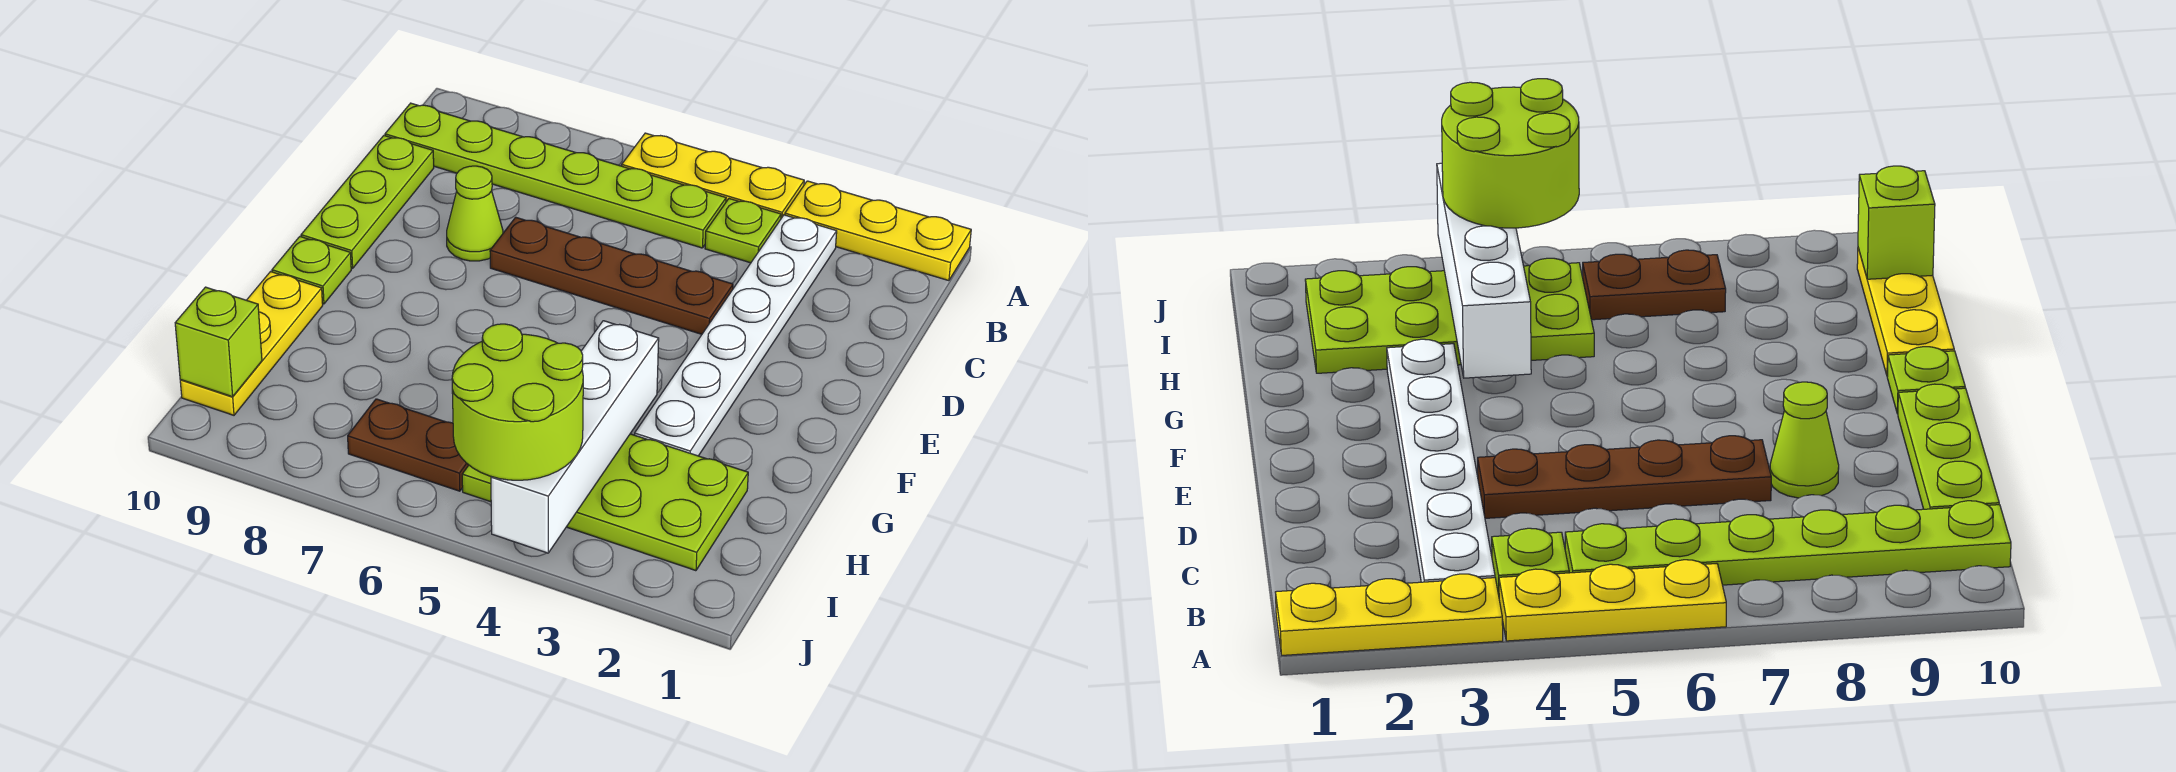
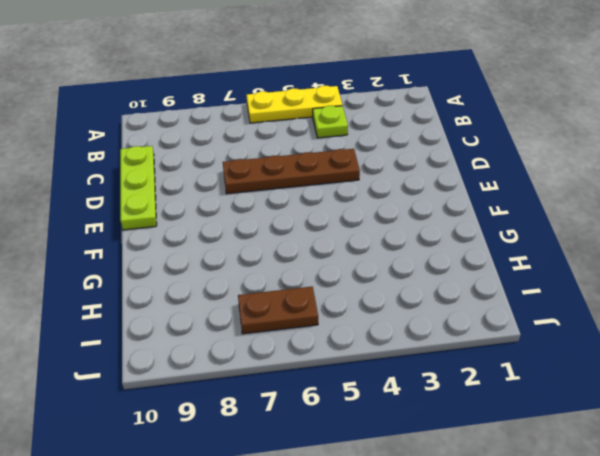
none -> yellow plate A1:A3 level 1
none -> white plate B3:G3 level 1
none -> lime plate B5:B10 level 1

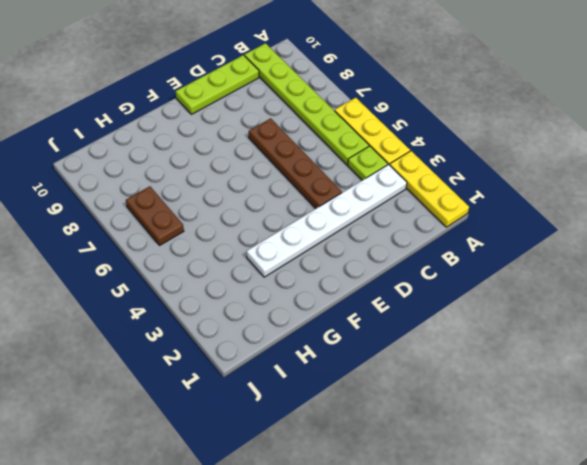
none -> lime cone D8 level 1
none -> lime plate F10 level 1
none -> yellow plate G10:I10 level 1

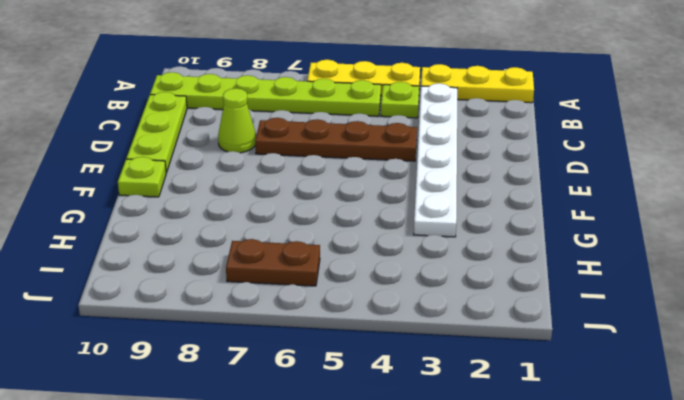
none -> yellow plate G10:I10 level 1
none -> lime plate H2:I5 level 1
none -> white brick G4:J4 level 2

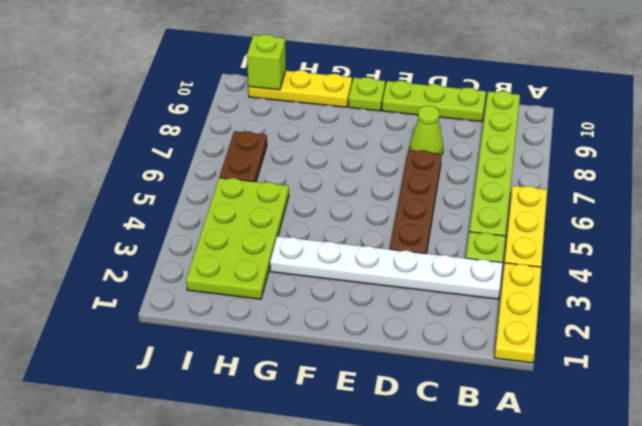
none -> white brick G4:J4 level 2
none -> lime round brick I4:J5 level 3

